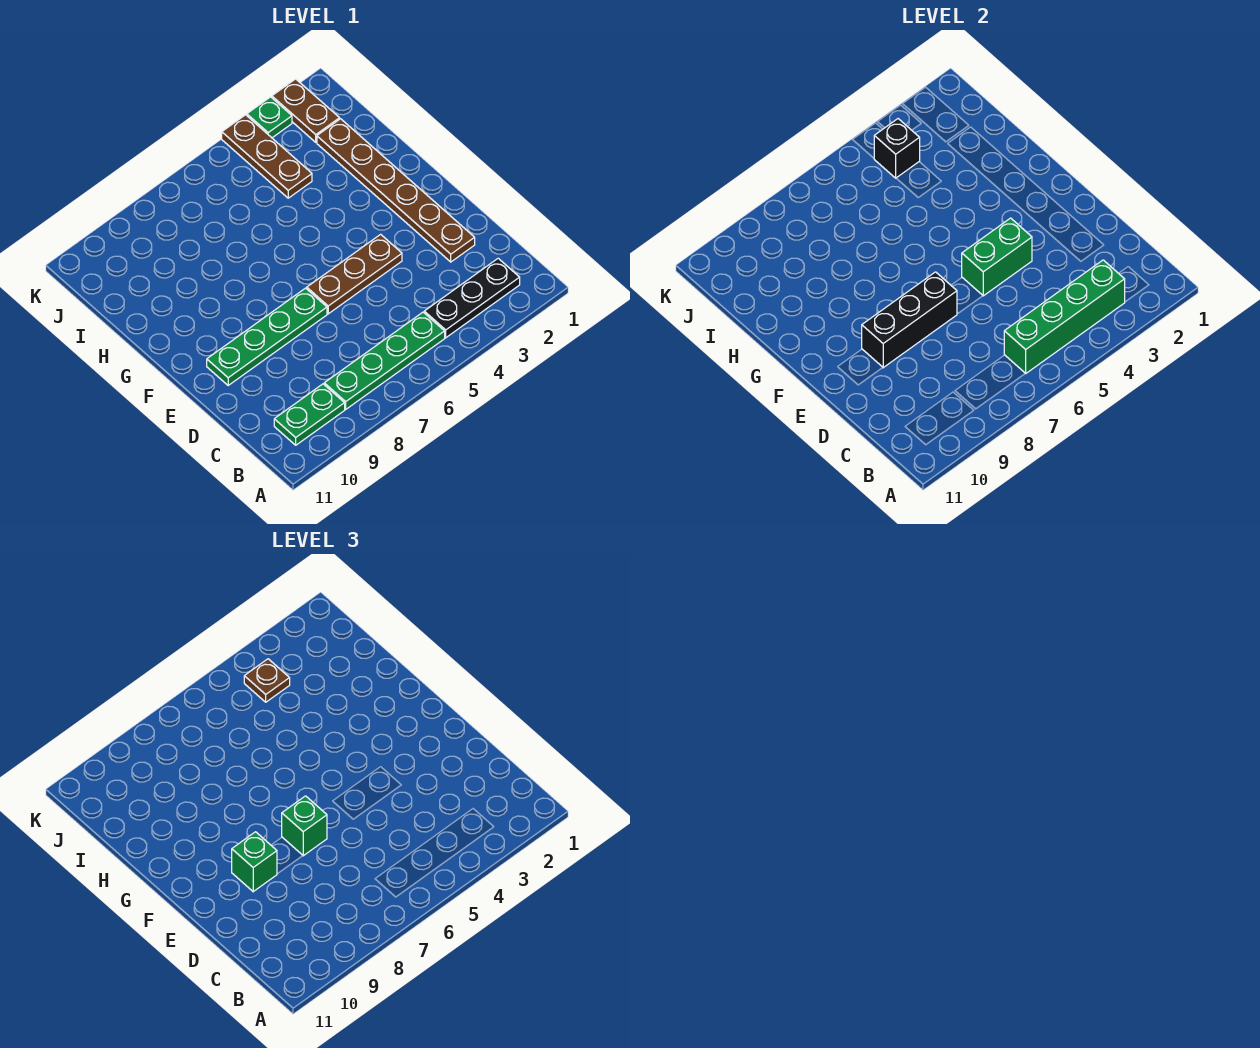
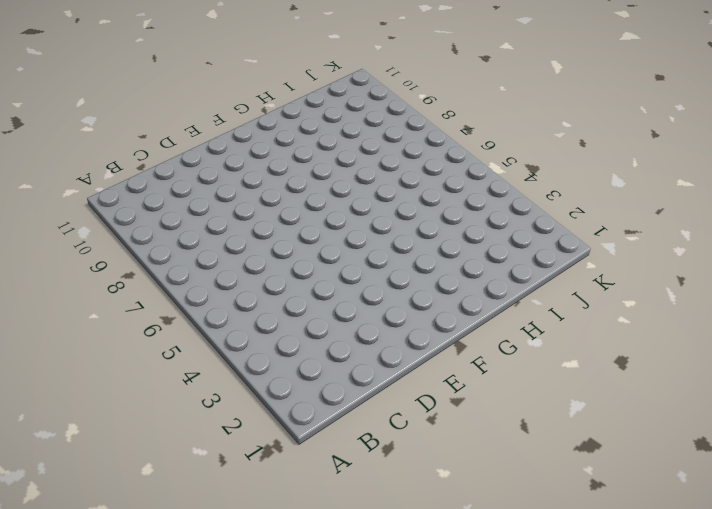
none -> black plate B2:B4 level 1
none -> green plate B5:B8 level 1
none -> green plate B9:B10 level 1

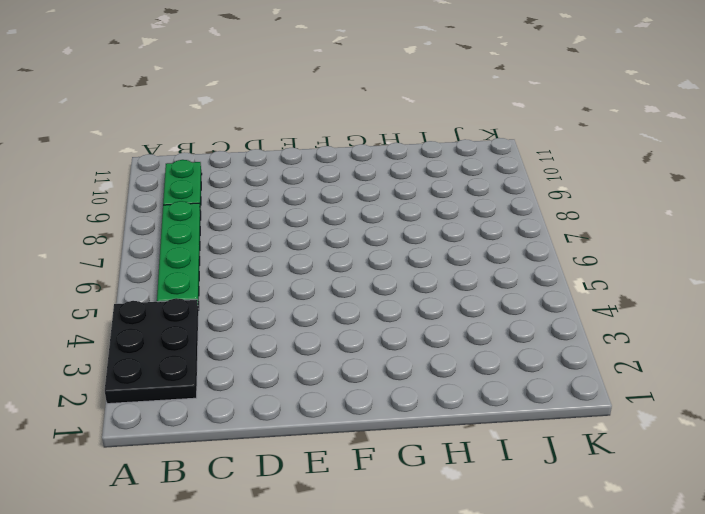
black plate A2:B4 level 1 -> black plate B2:B4 level 1
none -> brown plate D2:I2 level 1
none -> brown plate E4:E6 level 1
none -> green plate E7:E10 level 1

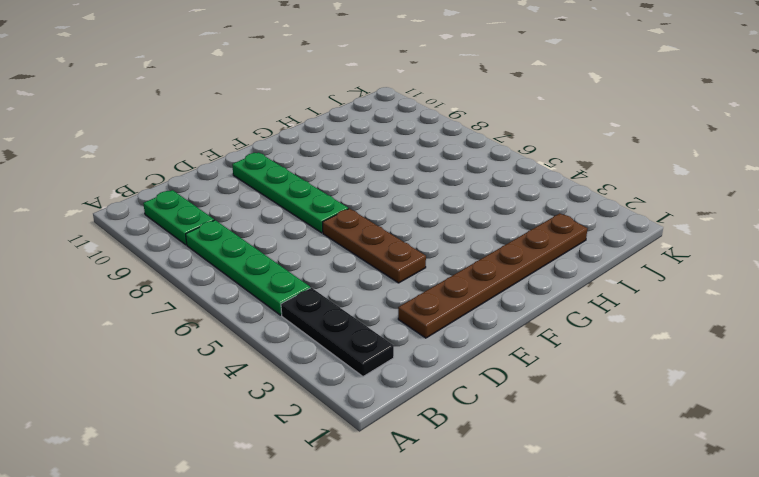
none -> brown plate I4:K4 level 1
none -> brown plate J2:K2 level 1
none -> green plate K3 level 1

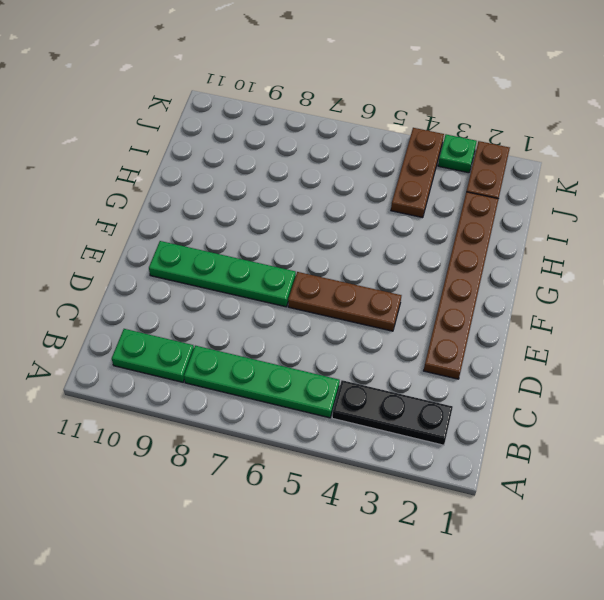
none -> green brick B3:B6 level 2
none -> green brick E4:E5 level 2
none -> black brick E7:E9 level 2

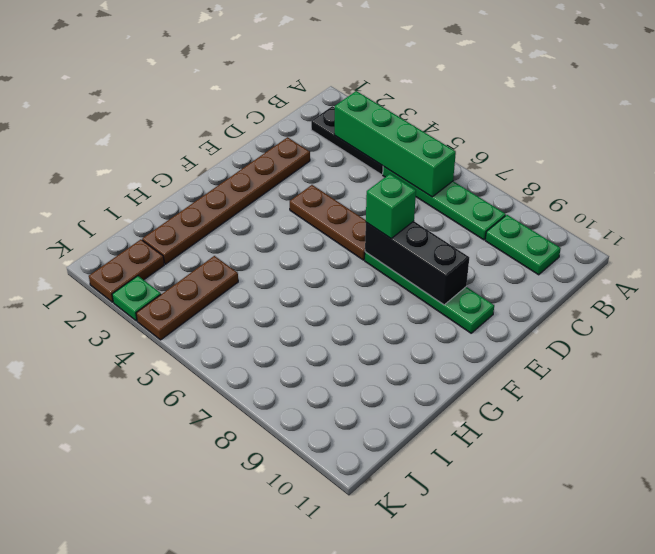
none -> green brick E4:E5 level 2
none -> black brick J4 level 2
none -> green brick E9 level 3

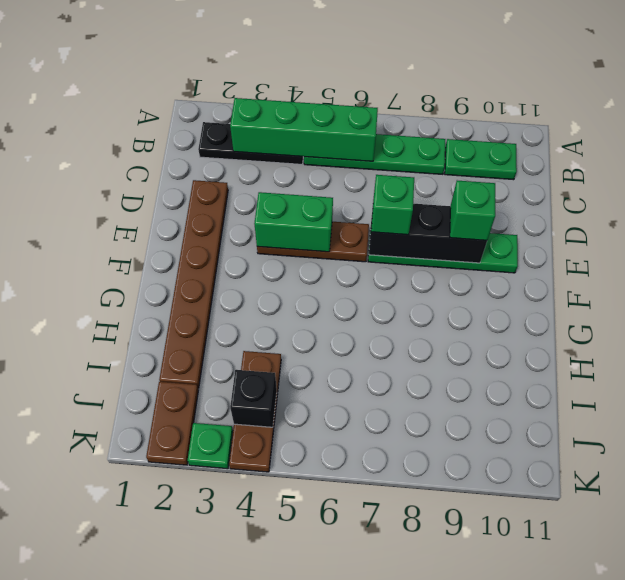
none -> brown plate J4 level 3

